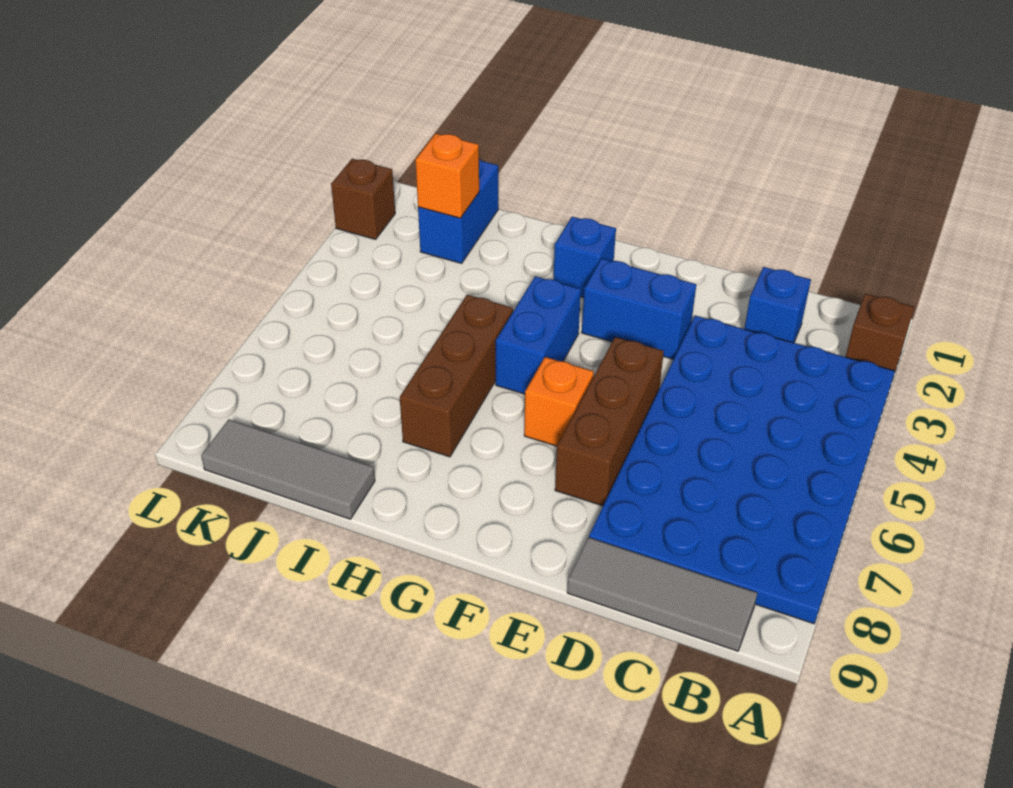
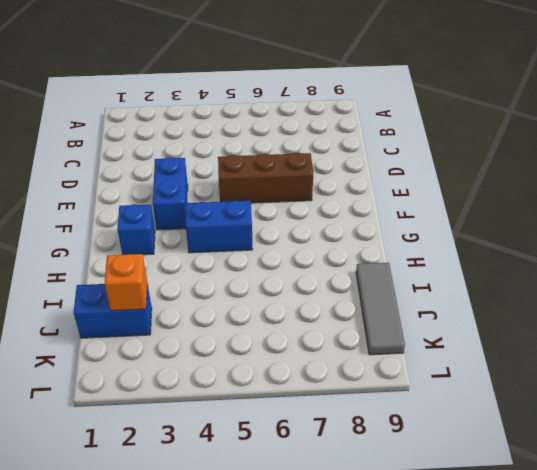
none -> brown brick A2 level 1
none -> blue plate A3:D8 level 1
none -> grey tile B9:D9 level 1

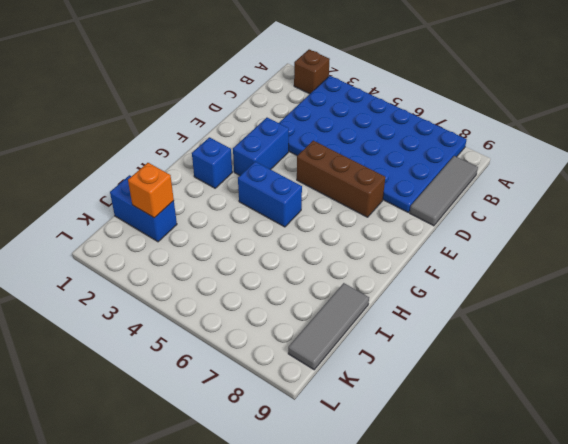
none -> blue brick C2 level 1
none -> orange brick F6 level 1
none -> brown brick H5:H7 level 1

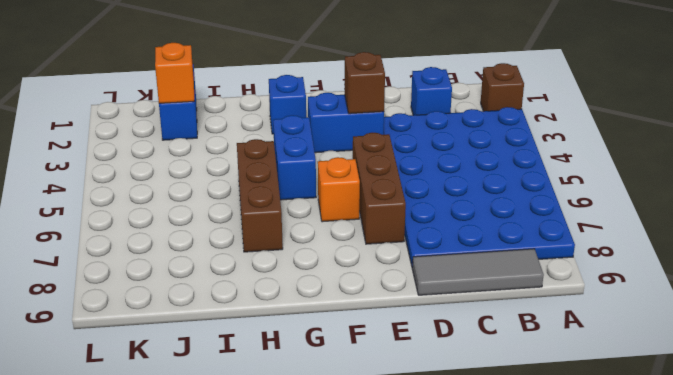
brown brick E3 level 2 -> brown brick L2 level 1
none -> grey tile I9:K9 level 1

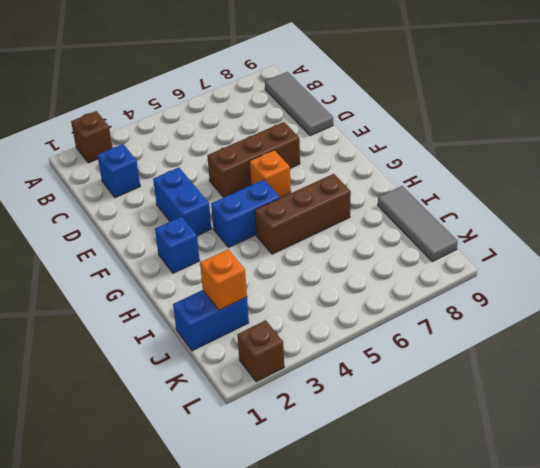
none -> blue plate A3:D8 level 1

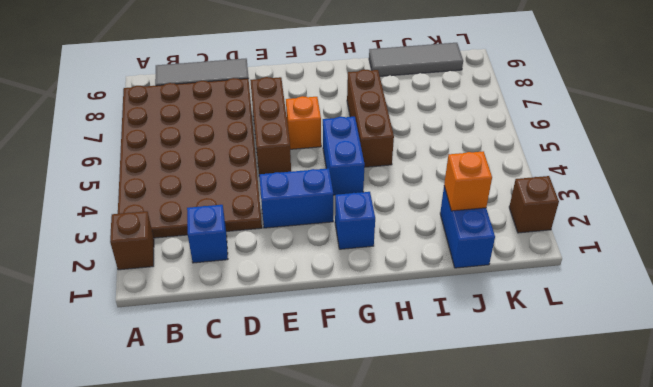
brown plate A3:D8 level 1 -> blue plate A3:D8 level 1

